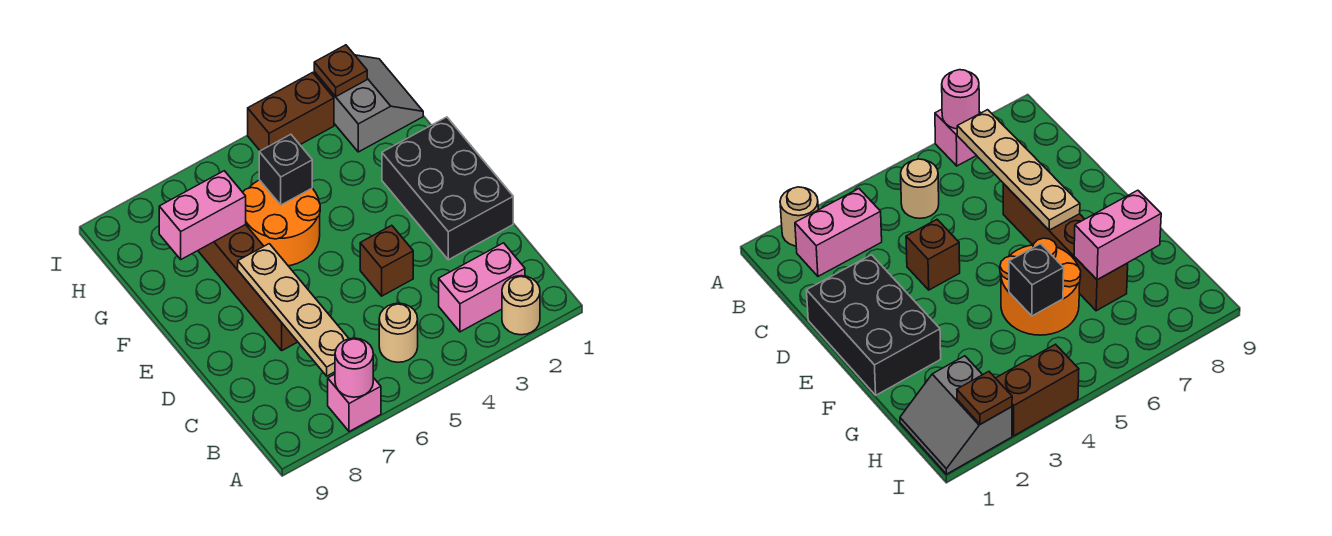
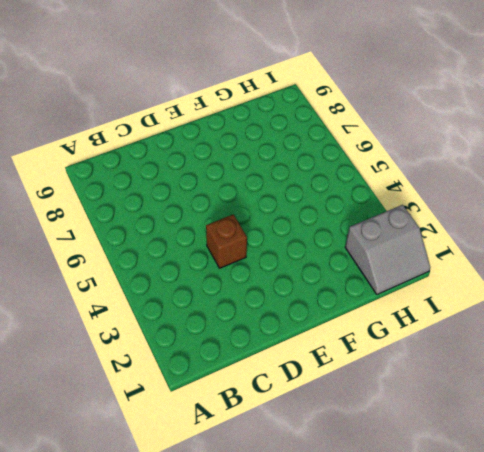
none -> tan round brick A2 level 1
none -> pink brick A7 level 1
none -> pink brick B2:B3 level 1

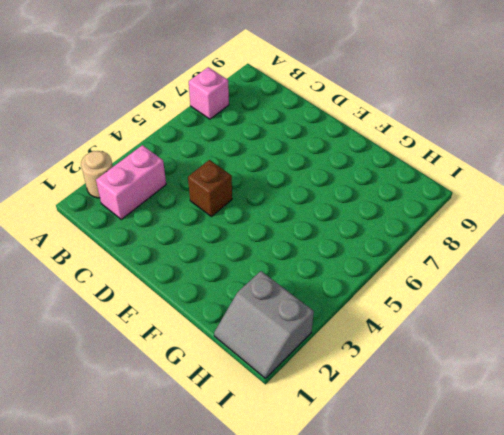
none -> tan round brick B5 level 1
none -> black brick D1:F2 level 1
none -> brown brick D7:G7 level 1

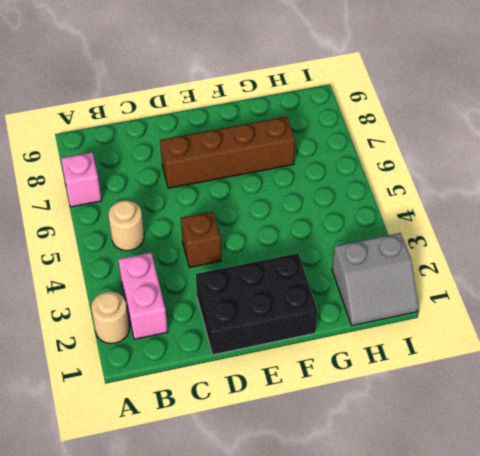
none -> orange round brick F5:G6 level 1
none -> brown brick I3:I4 level 1
none -> pink round brick A7 level 2

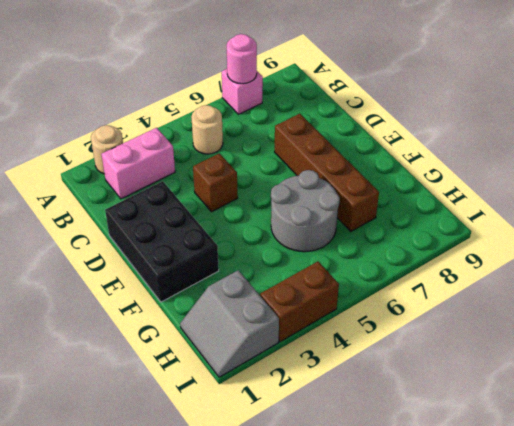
grey round brick F5:G6 level 1 -> orange round brick F5:G6 level 1
none -> tan plate B7:E7 level 2
none -> black brick G5 level 2
none -> pink brick G7:G8 level 2

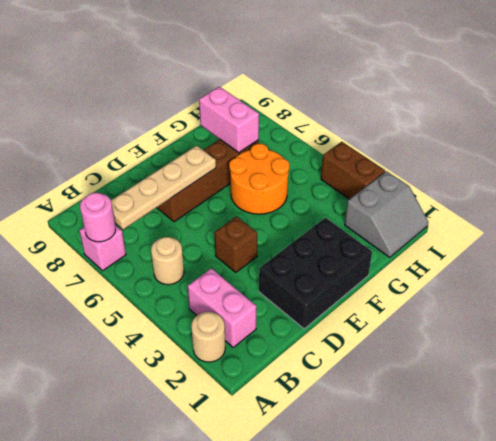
none -> black brick G5 level 2
none -> brown plate I2 level 2

